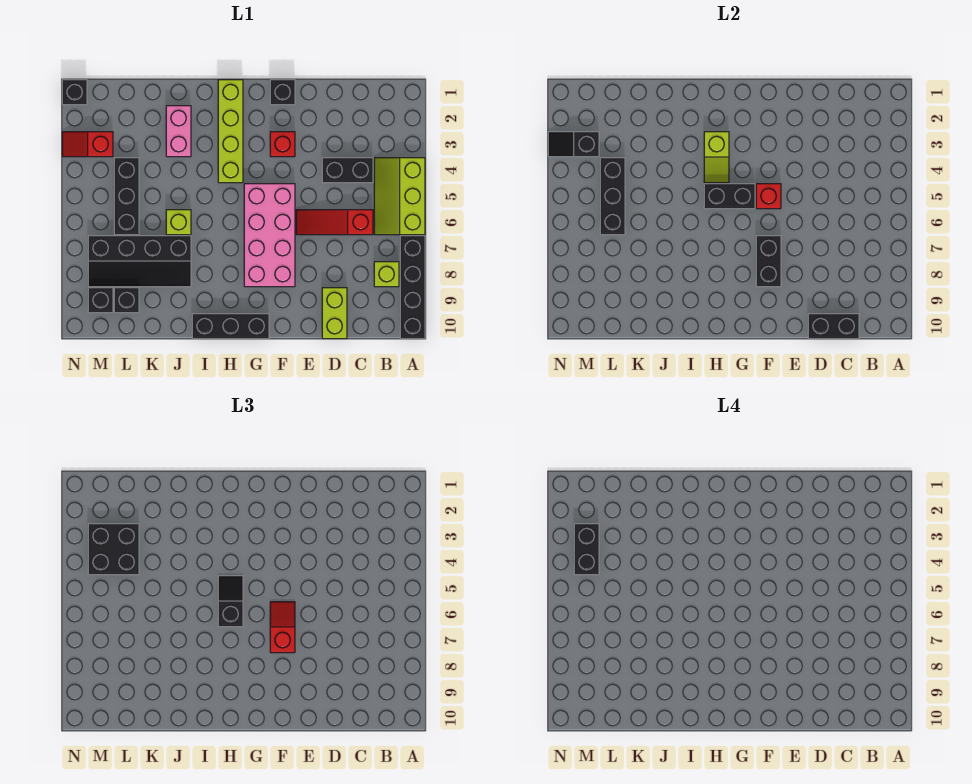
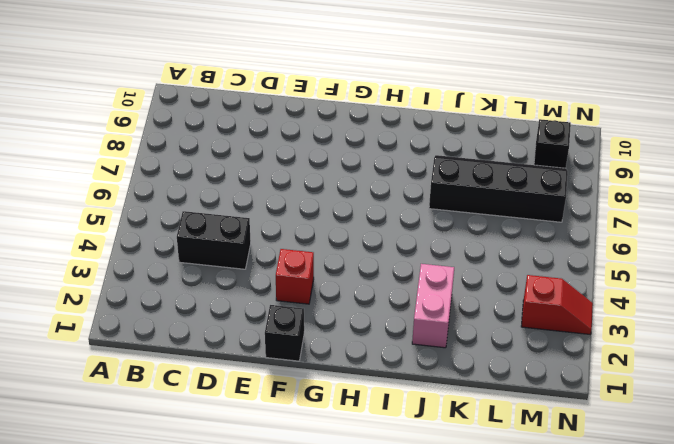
none -> lime slope A4:B6 level 1 top A
none -> black brick A7:A10 level 1
none -> lime brick B8 level 1
none -> red slope C6:E6 level 1 top C

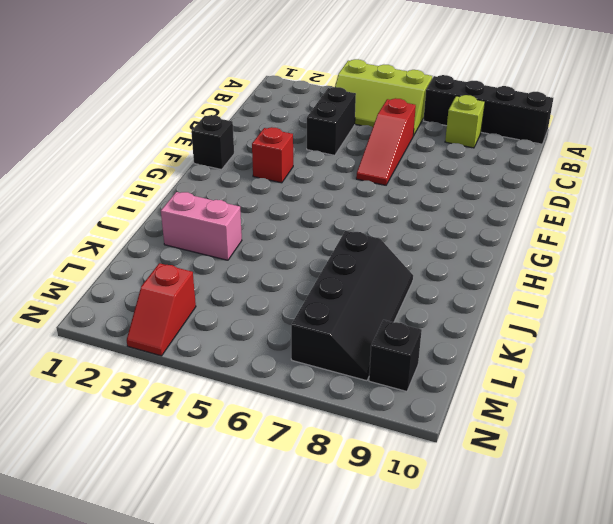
none -> lime brick D9:D10 level 1
none -> pink brick F5:G8 level 1
none -> black brick G10:I10 level 1
none -> lime brick H1:H4 level 1

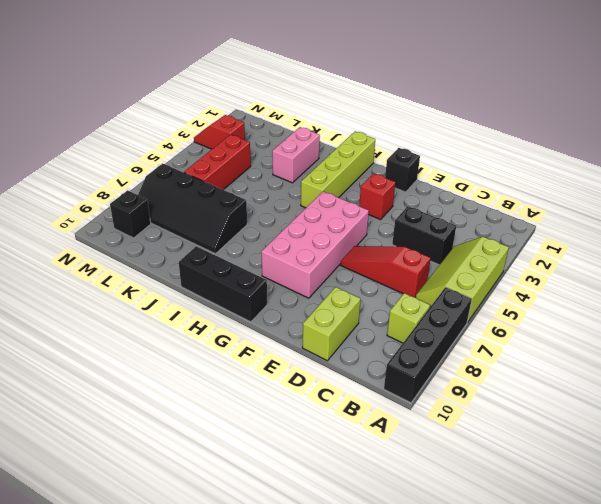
red brick L4:L6 level 1 -> black brick L4:L6 level 1
none -> lime brick J6 level 1
none -> black brick L9 level 1
none -> black brick N1 level 1
none -> black brick C10:D10 level 2

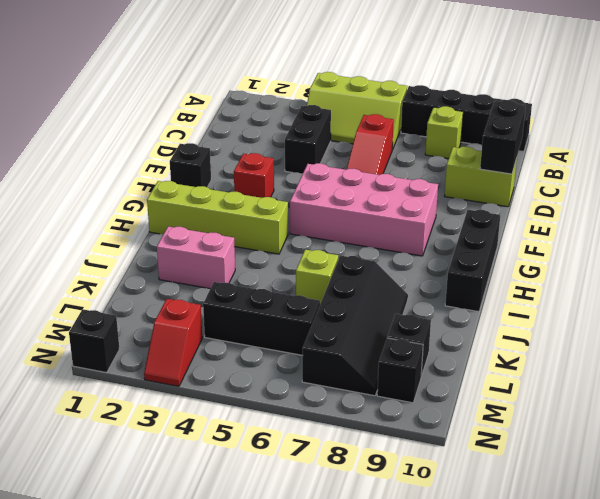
none -> red brick F5 level 2
none -> black brick F7:F8 level 2
none -> black brick G5:H5 level 2
none -> lime slope H3:H4 level 2 top 3

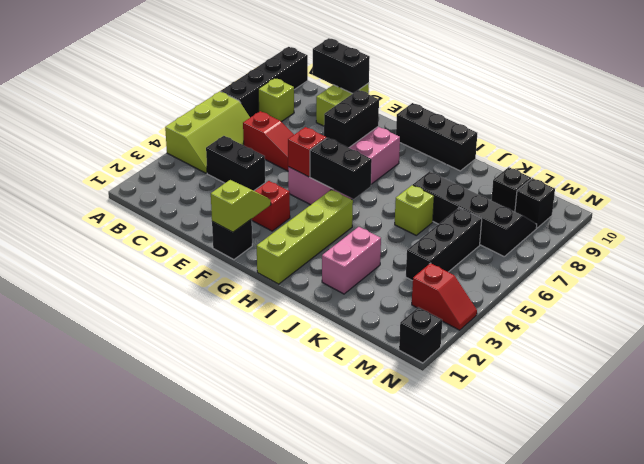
lime slope F1:F2 level 2 top 1 -> lime slope H3:H4 level 2 top 3
none -> black brick L4:L6 level 2
none -> black slope M3:N3 level 2 top M
none -> red slope F6:F7 level 3 top 7
none -> black slope H5:H6 level 3 top 6

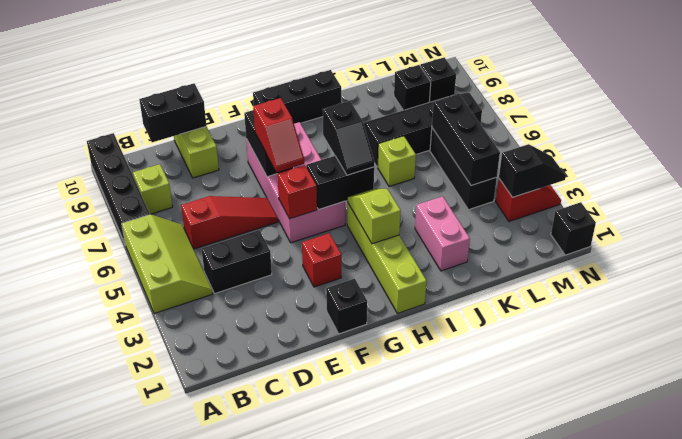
none -> black brick L3:M4 level 3
none -> black brick M3:M4 level 4

